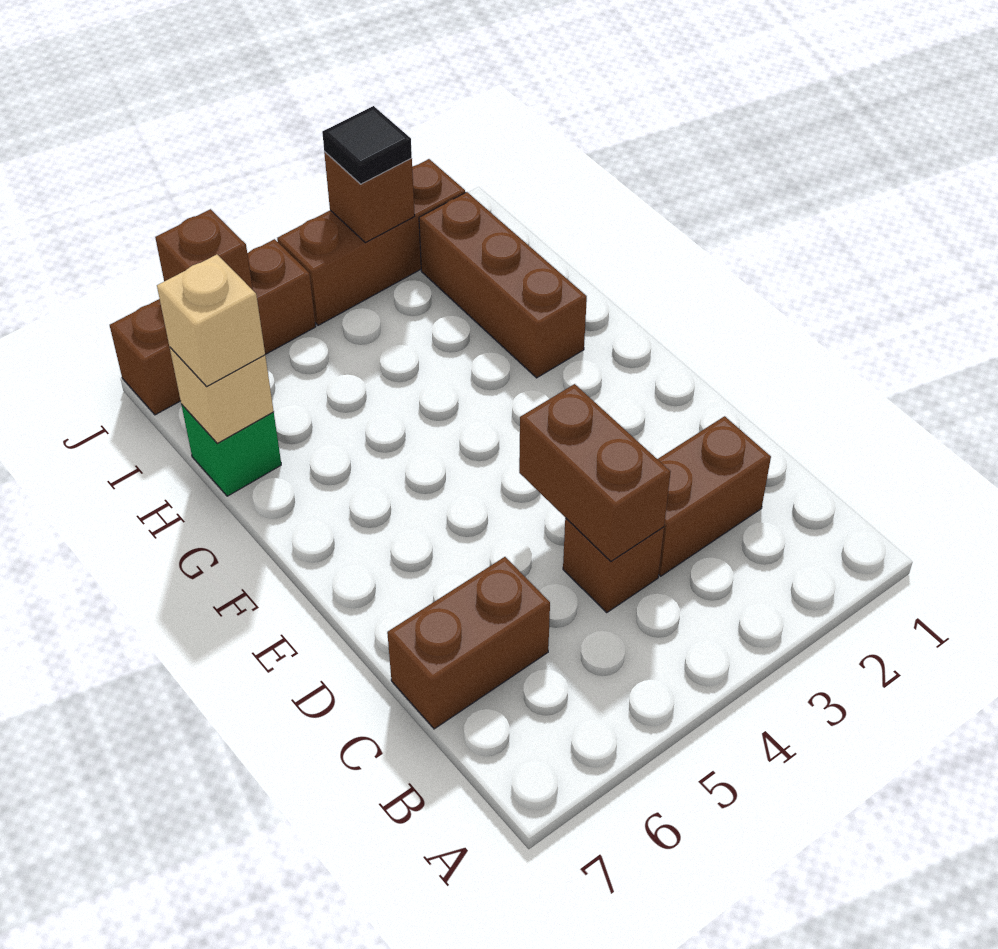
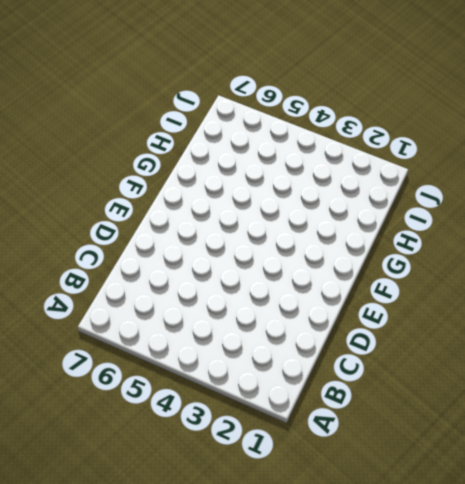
none -> brown brick C2:C3 level 1
none -> brown brick C4 level 1
none -> brown brick C6:C7 level 1

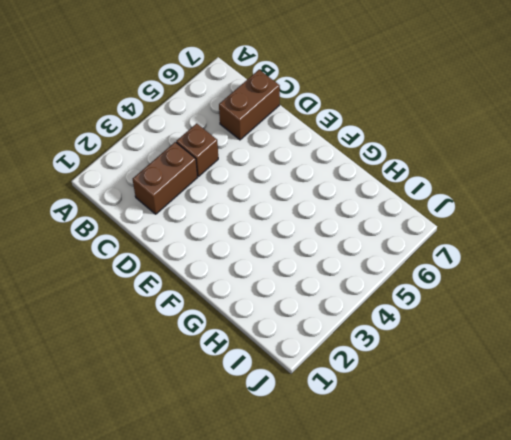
none -> brown brick G2:I2 level 1
none -> green brick H7 level 1
none -> brown brick J2:J4 level 1

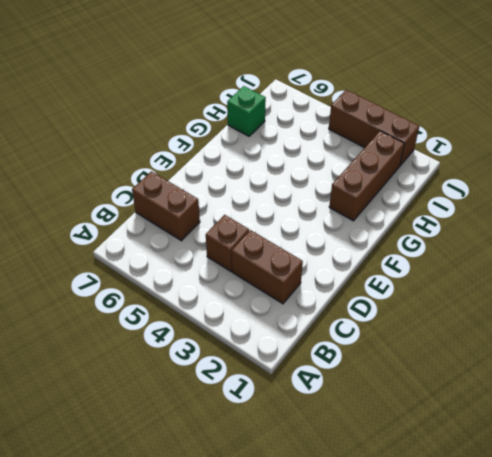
none -> brown brick J5:J7 level 1
none -> brown brick C4:D4 level 2
none -> tan brick H7 level 2

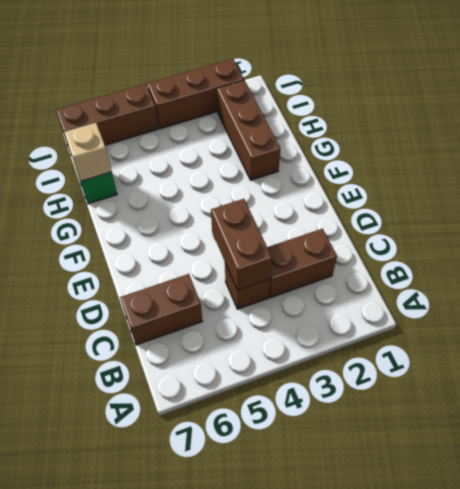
none -> brown brick J3 level 2
none -> brown brick J6 level 2
none -> tan brick H7 level 3

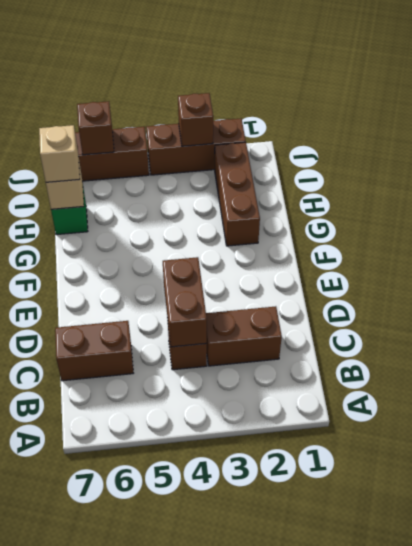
none -> black tile J3 level 3

